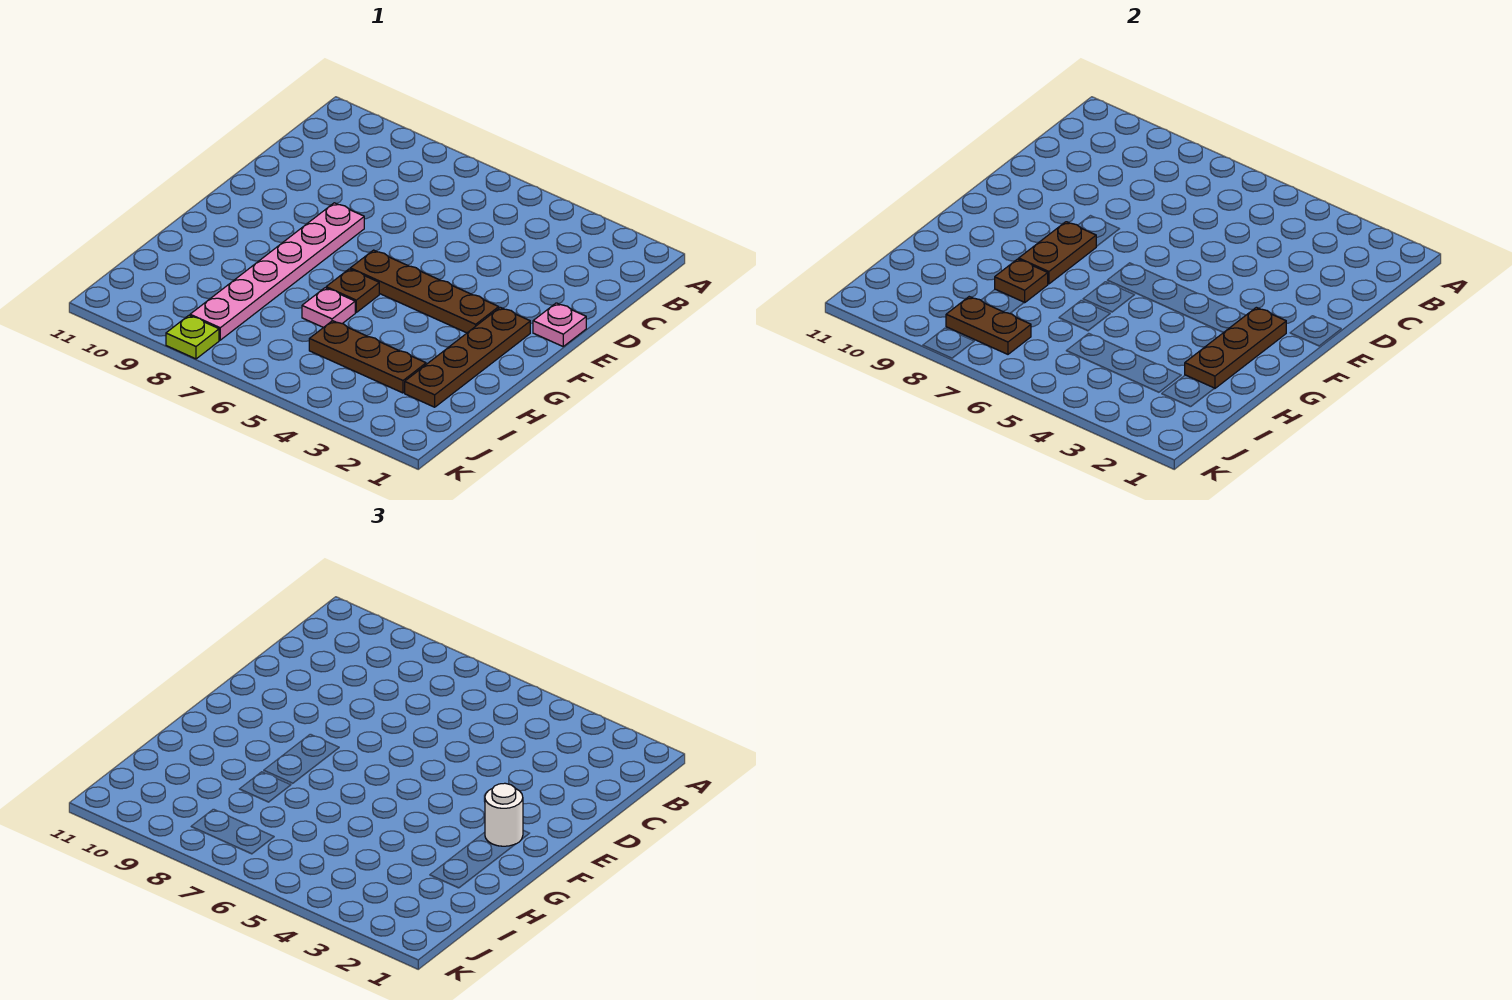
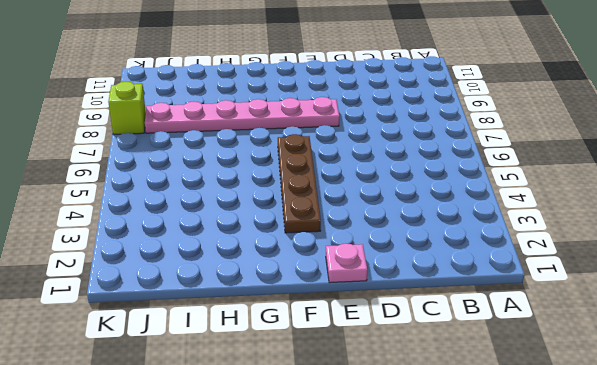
lime brick K8 level 1 -> lime plate K8 level 1
none -> brown plate F2:I2 level 1
none -> brown plate G6 level 1
none -> pink plate H6 level 1

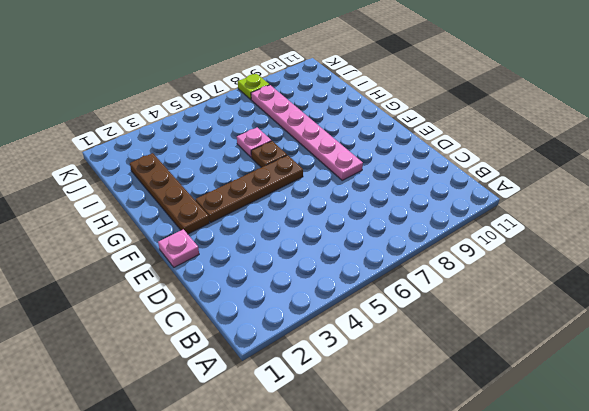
none -> brown plate I3:I5 level 1
none -> brown plate F2:H2 level 2
none -> brown plate F8:G8 level 2

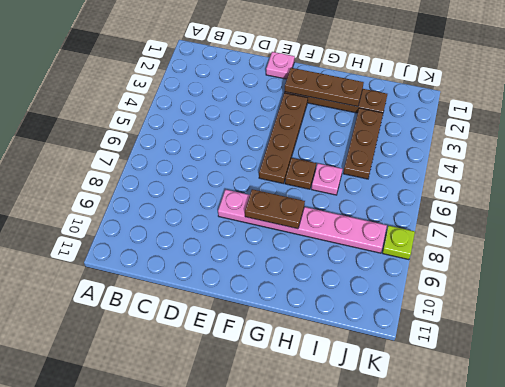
none -> brown plate H8 level 2
none -> brown plate J7:J8 level 2
none -> white round brick F2 level 3

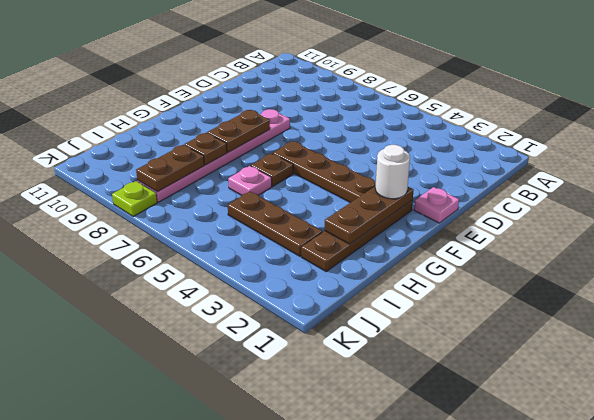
brown plate I8:J8 level 2 -> brown plate J7:J8 level 2

